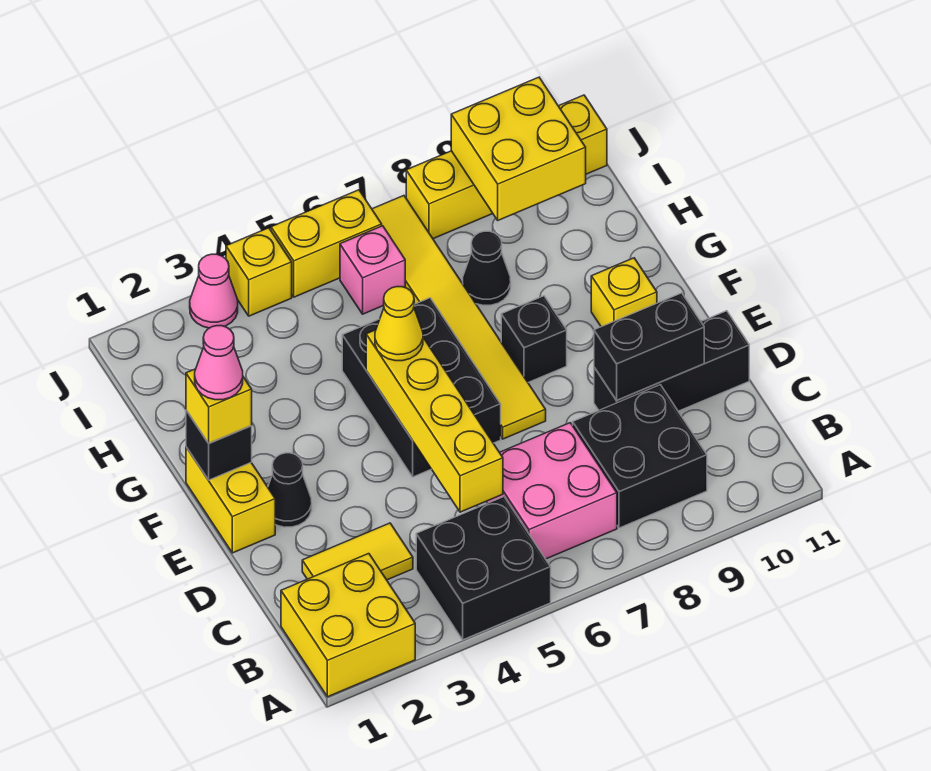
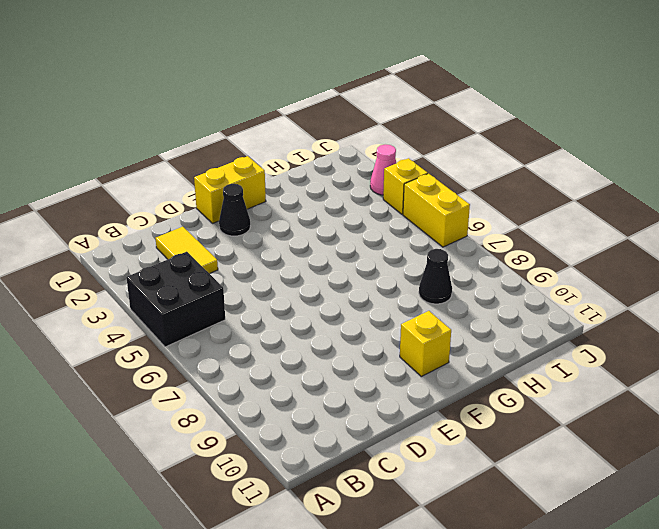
none -> yellow brick A1:B2 level 1
none -> pink brick B6:C7 level 1
none -> black brick B8:C9 level 1

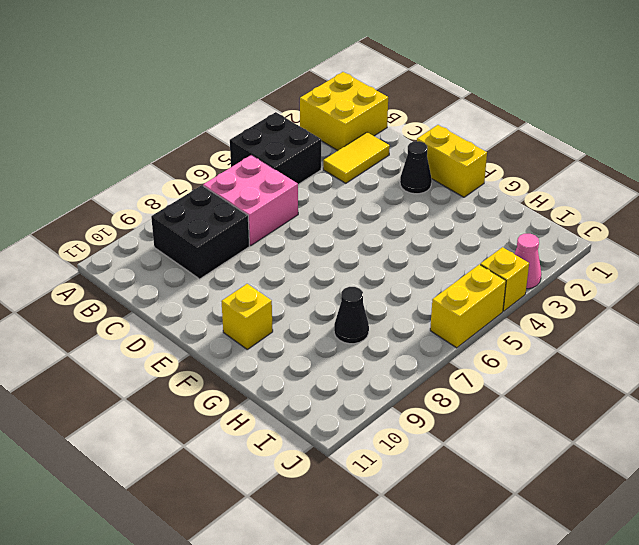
none -> black brick D9:D11 level 1
none -> black brick E5:G6 level 1
none -> yellow tile E7:J7 level 1

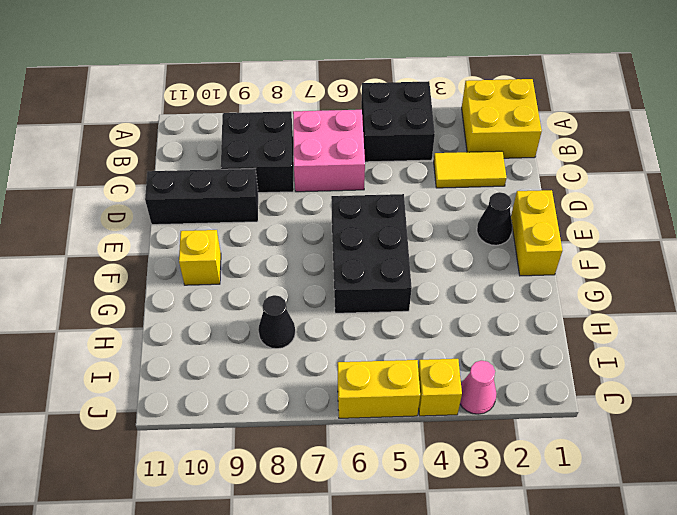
none -> yellow tile E7:J7 level 1
none -> black brick F8 level 1
none -> pink brick I6 level 1

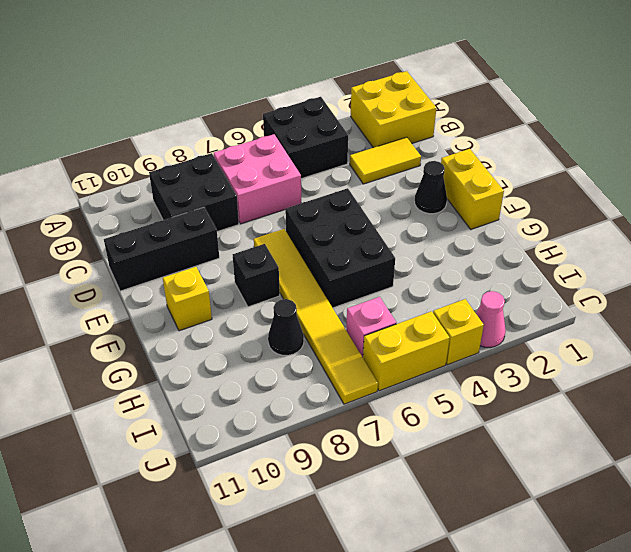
none -> yellow brick J8:J11 level 1
none -> yellow brick C5:F5 level 2
none -> black brick D9:D10 level 2

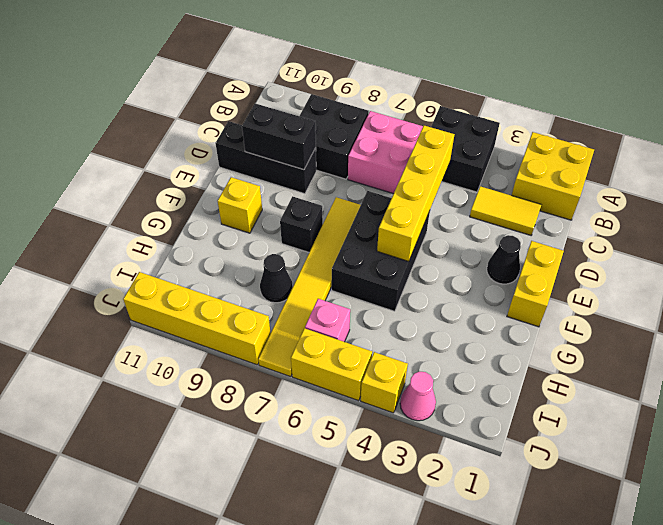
none -> black brick F1 level 2
none -> yellow brick I9:J10 level 2
none -> yellow brick F1 level 3

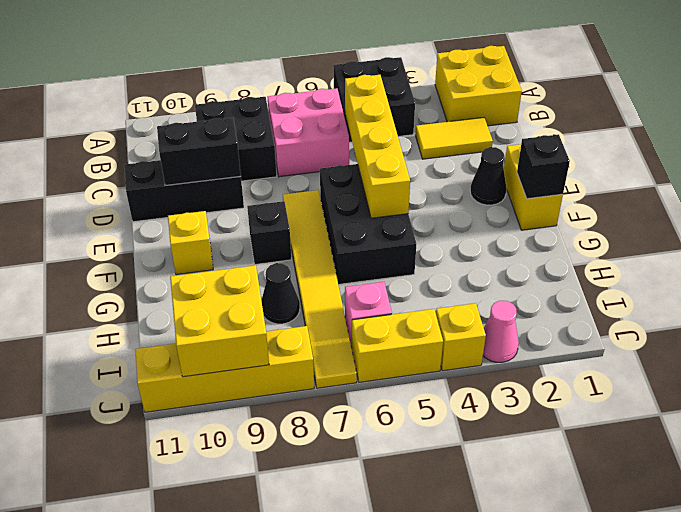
none -> yellow brick F1 level 3
none -> yellow cone F5 level 3
none -> pink cone F1 level 4

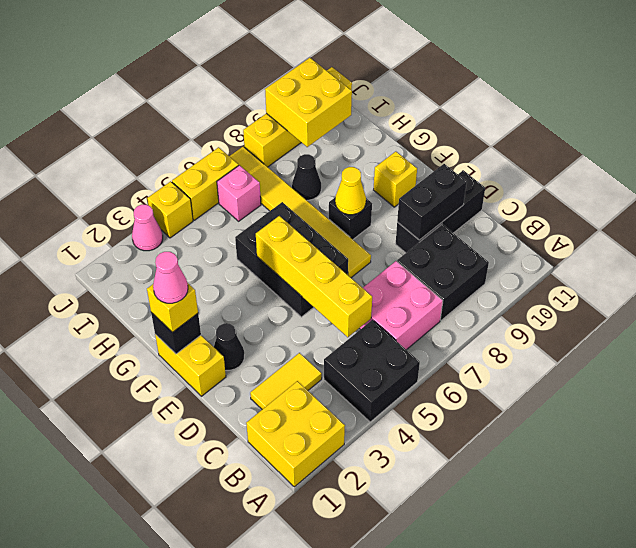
yellow cone F8 level 2 -> yellow cone F5 level 3

